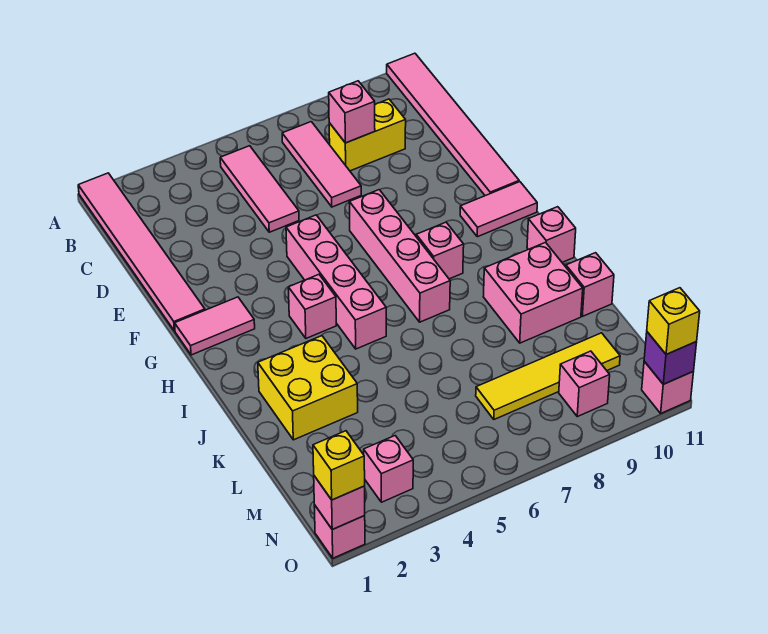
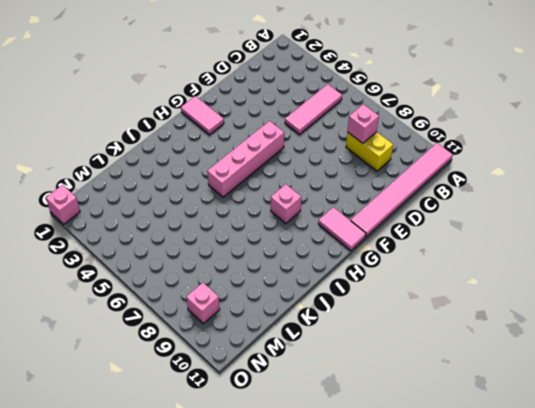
none -> pink tile A1:F1 level 1
none -> pink tile B7:D7 level 1
none -> pink brick F7:I7 level 1

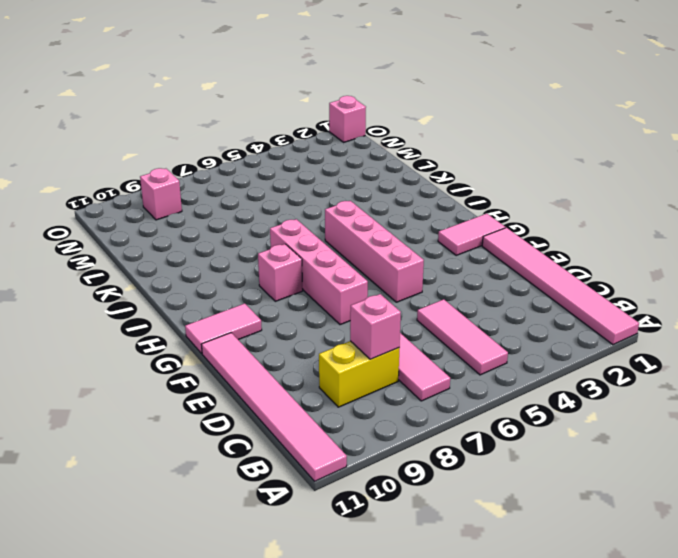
none -> pink brick H4 level 1
none -> pink brick I11 level 1
none -> yellow brick J2:K3 level 1

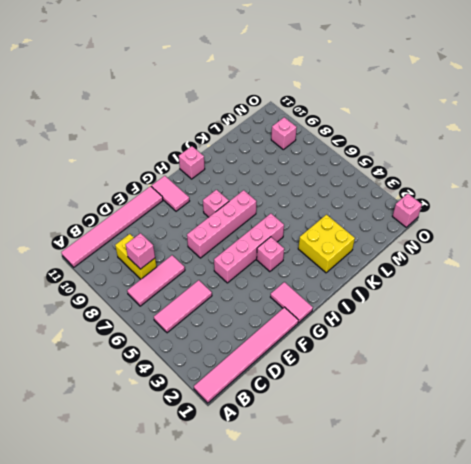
none -> pink brick J9:K10 level 1
none -> pink brick K11 level 1
none -> yellow tile M7:M10 level 1

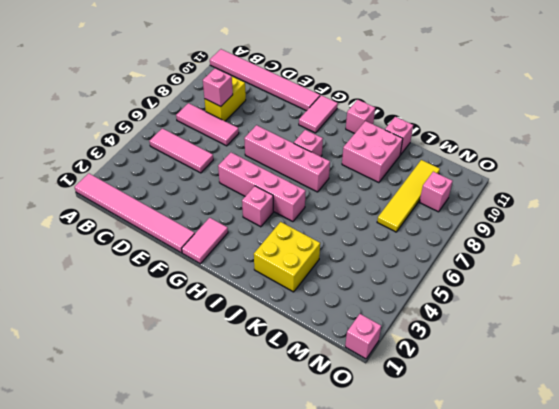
none -> pink brick N3 level 1
none -> pink brick O11 level 1
none -> pink brick O1 level 2

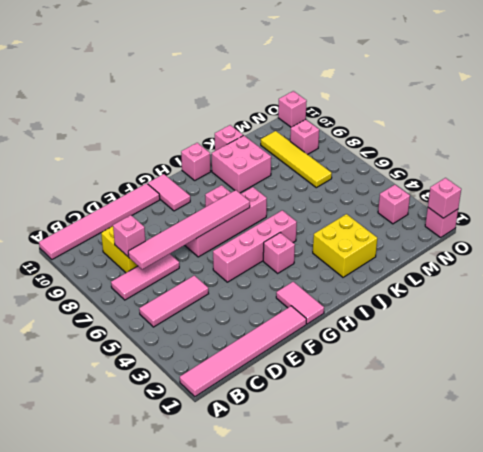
pink tile C7:H7 level 2 -> none
none -> purple brick O11 level 2
none -> yellow brick O1 level 3
none -> yellow brick O11 level 3

